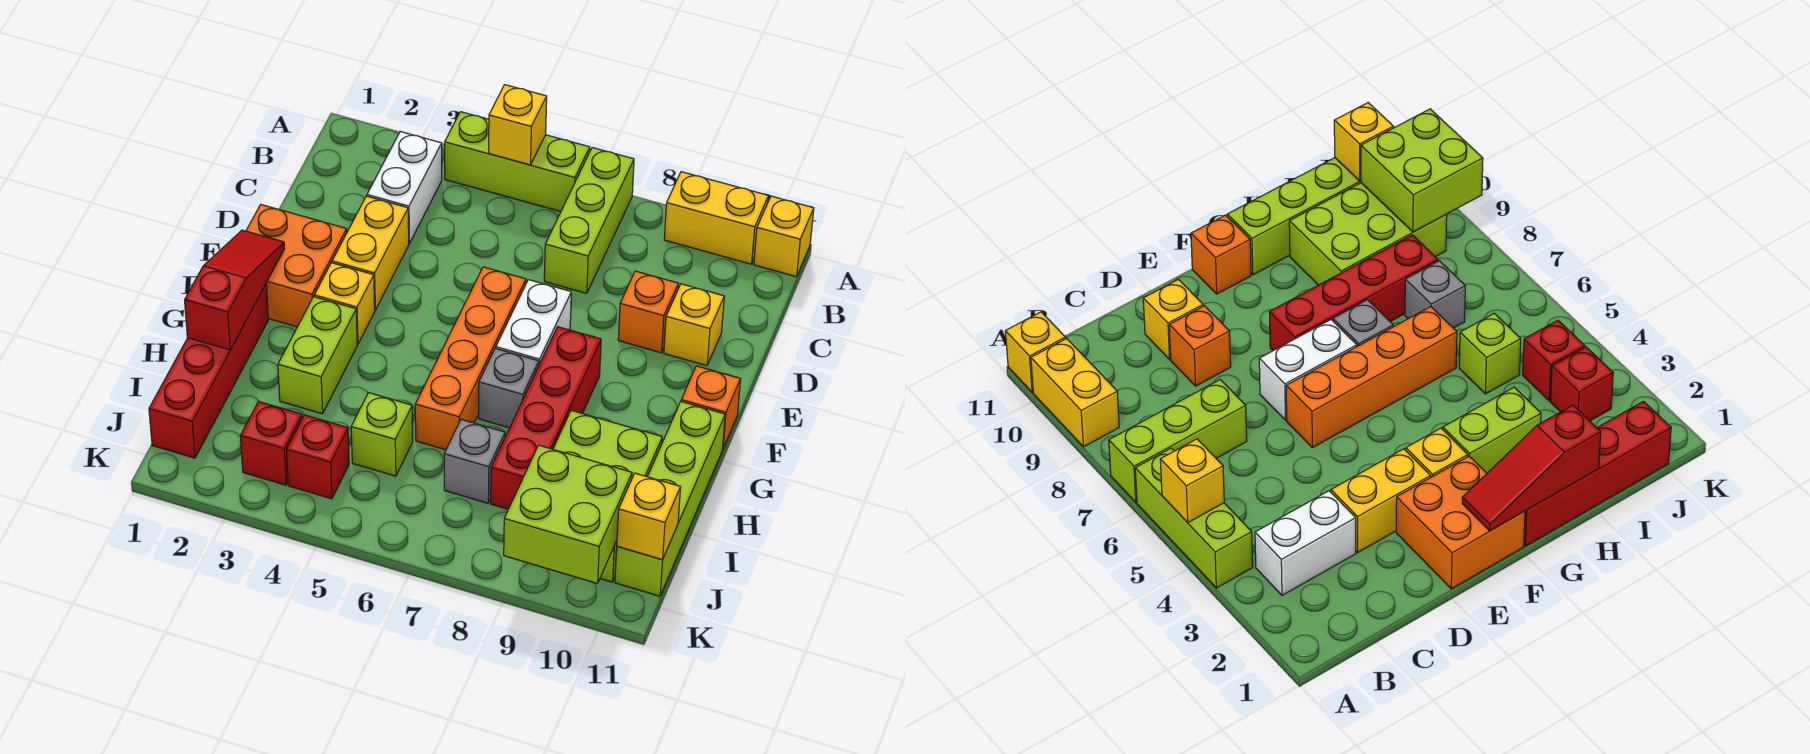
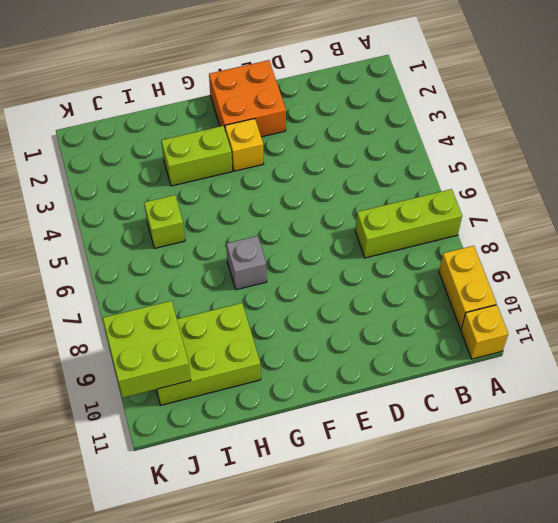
none -> lime brick A4:A6 level 1
none -> white brick B3:C3 level 1
none -> yellow brick D3:E3 level 1

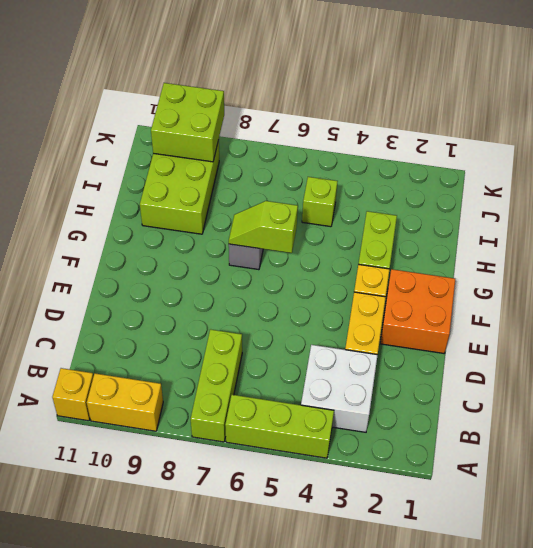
white brick B3:C4 level 1 -> white brick B3:C3 level 1
lime slope G6:G7 level 2 top 6 -> none
none -> orange brick D9 level 1
none -> yellow brick D10 level 1
none -> orange brick E6:H6 level 1

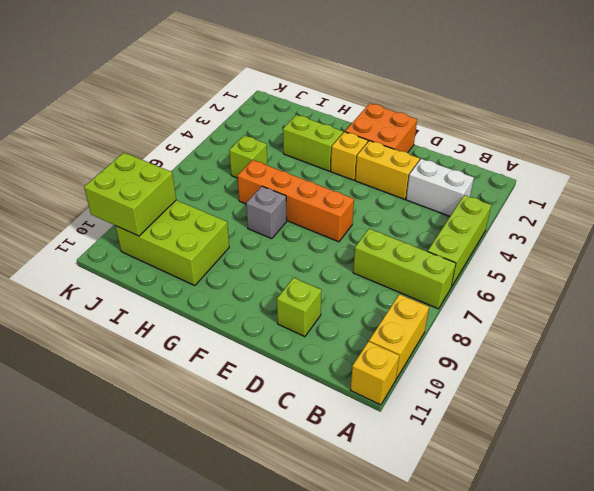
lime brick D10 level 1 -> yellow brick D10 level 1
none -> orange brick D9 level 1
none -> white brick E7:F7 level 1
none -> red brick F8:I8 level 1

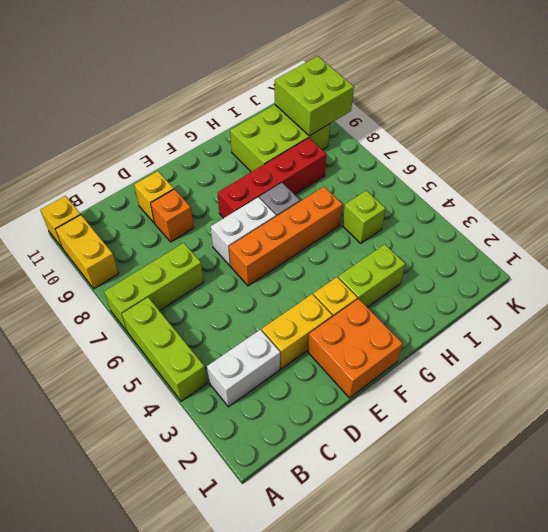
none -> orange brick F11 level 1
none -> red brick G1:J1 level 1
none -> lime brick G11:J11 level 1

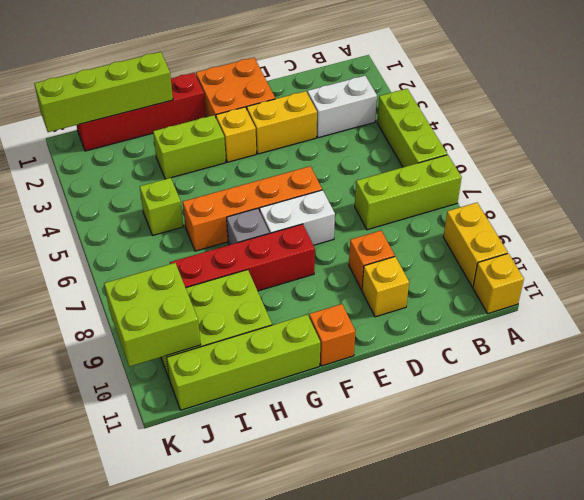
lime brick H1:K1 level 2 -> red slope F1:H1 level 2 top H
none -> grey brick I7 level 1
none -> red brick J3 level 1
none -> red brick J4 level 1

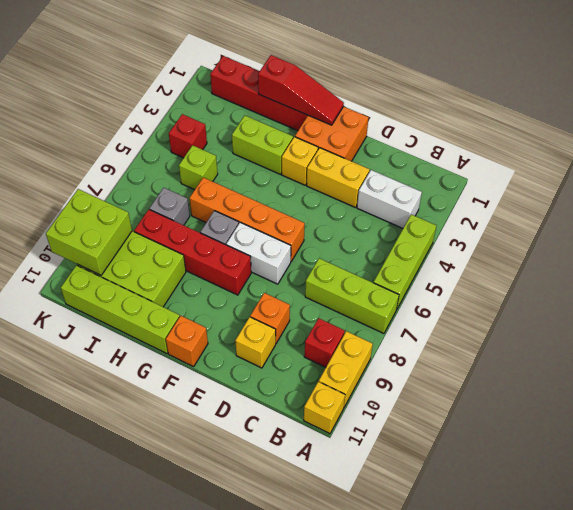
red brick B9 level 1 -> red brick J3 level 1
none -> yellow brick A5 level 2
none -> yellow brick J11 level 2

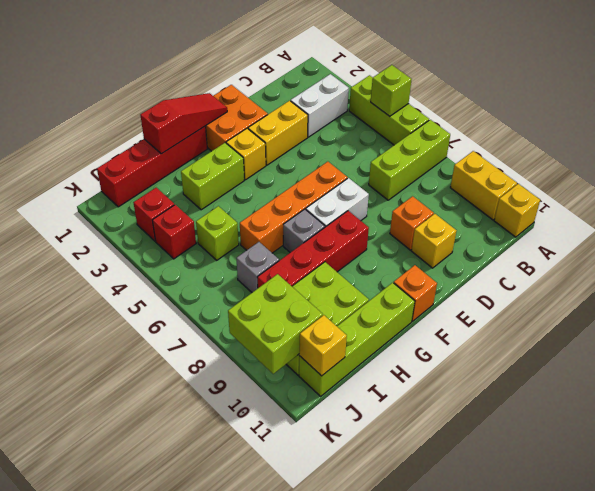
lime brick A5 level 2 -> yellow brick A5 level 2

